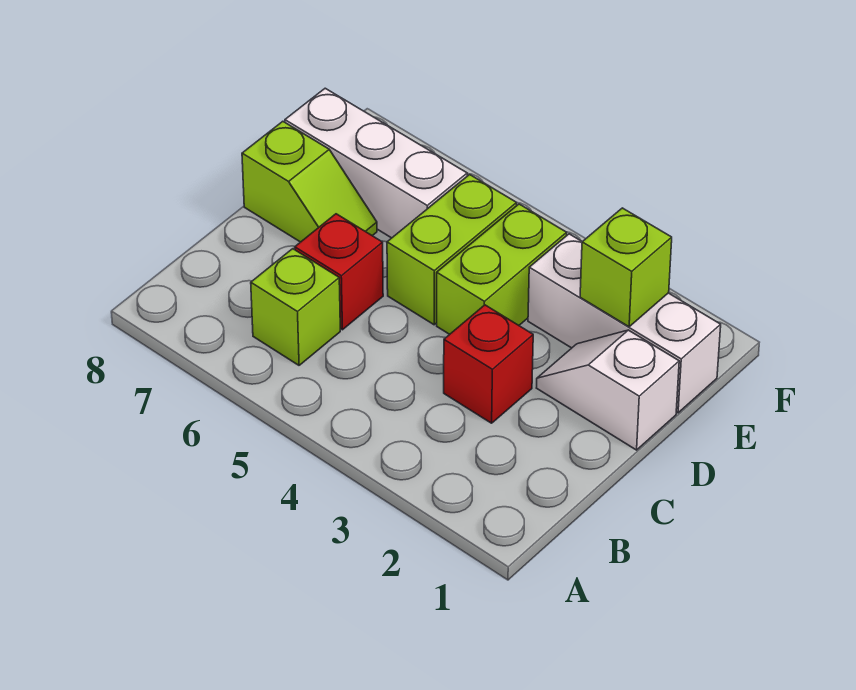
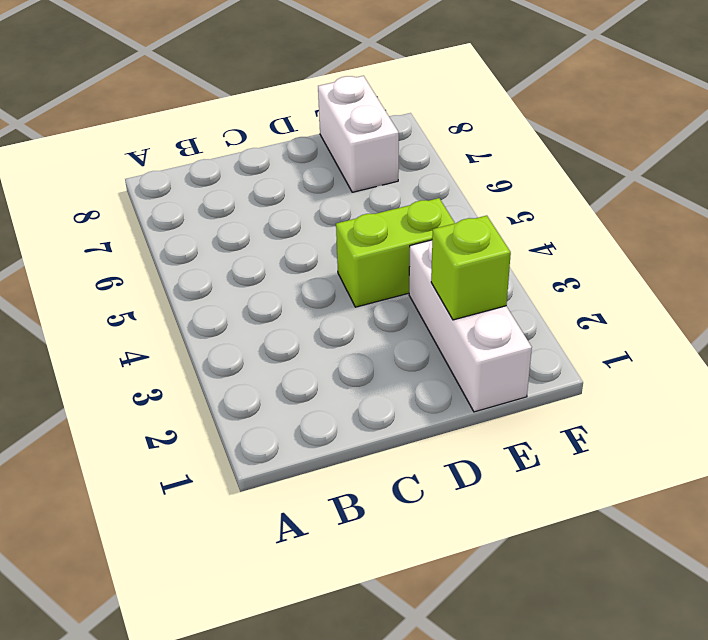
white brick E7:E8 level 1 -> white brick E6:E8 level 1
none -> lime brick B6 level 1
none -> red brick C3 level 1

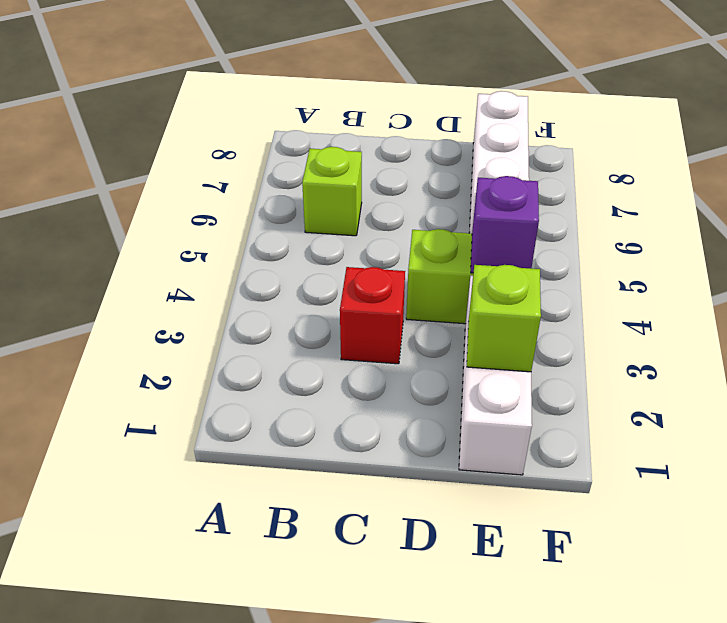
purple brick E4 level 2 -> none
none -> red brick C6 level 1
none -> white slope D1:D2 level 1 top 1

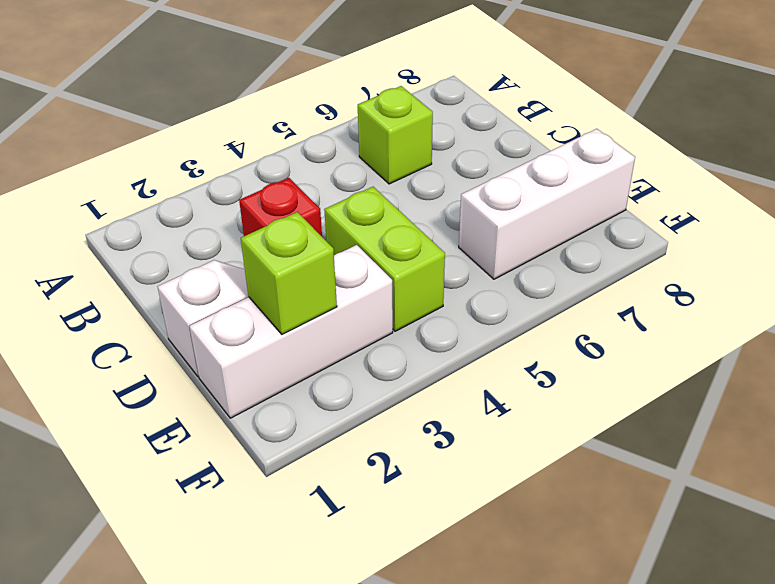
none -> red brick C6 level 1
none -> lime brick D5:E5 level 1

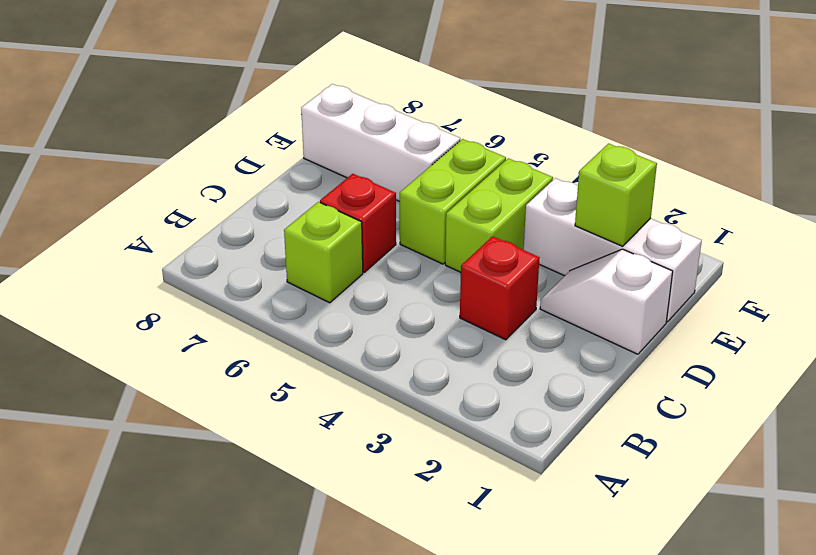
none -> lime slope D7:D8 level 1 top 8

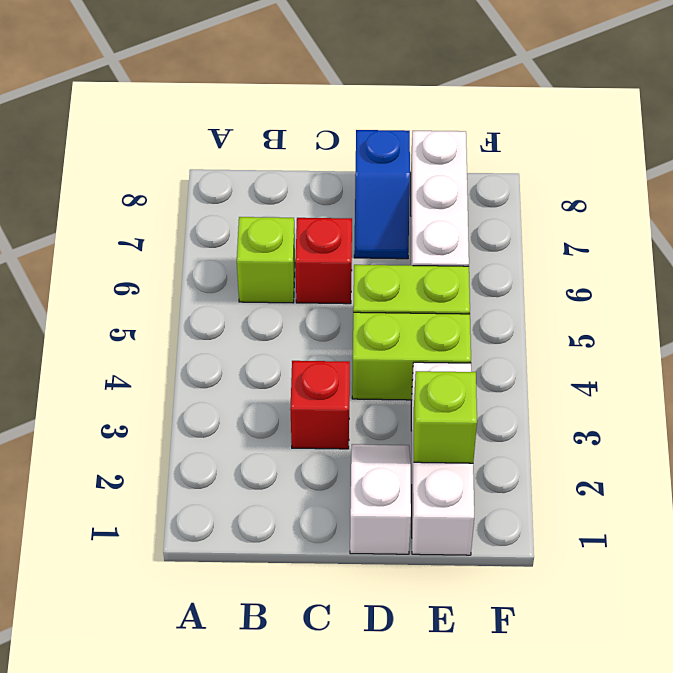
blue slope D7:D8 level 1 top 8 -> lime slope D7:D8 level 1 top 8

